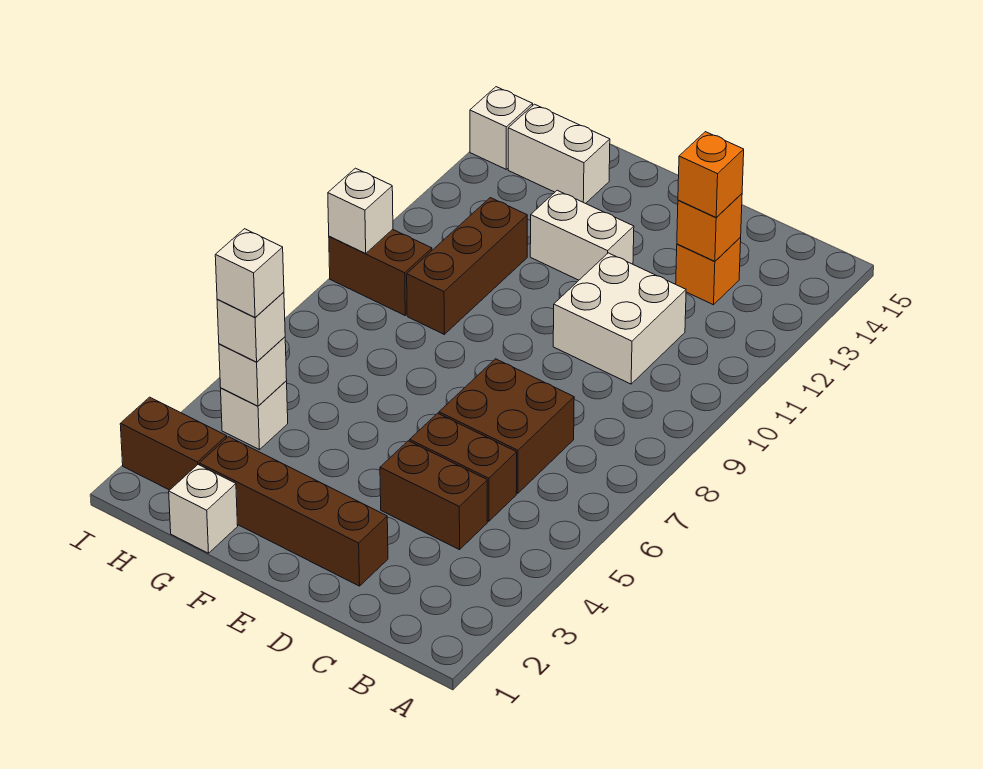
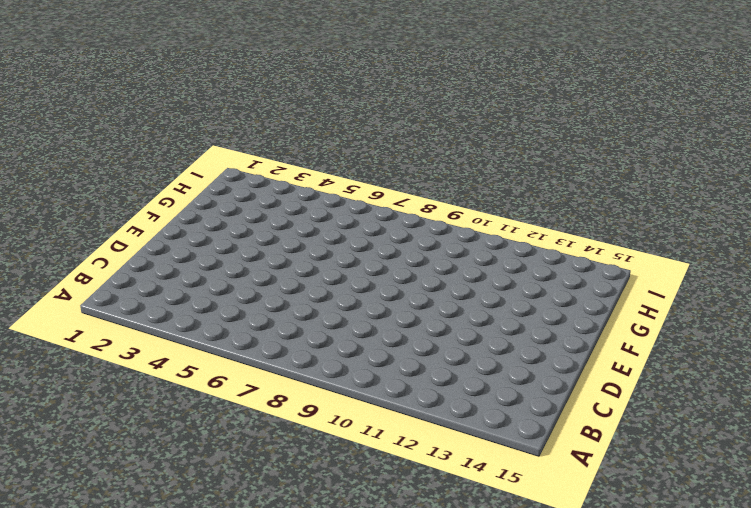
none -> brown brick C4:D4 level 1
none -> brown brick C5:D5 level 1
none -> brown brick C6:D7 level 1

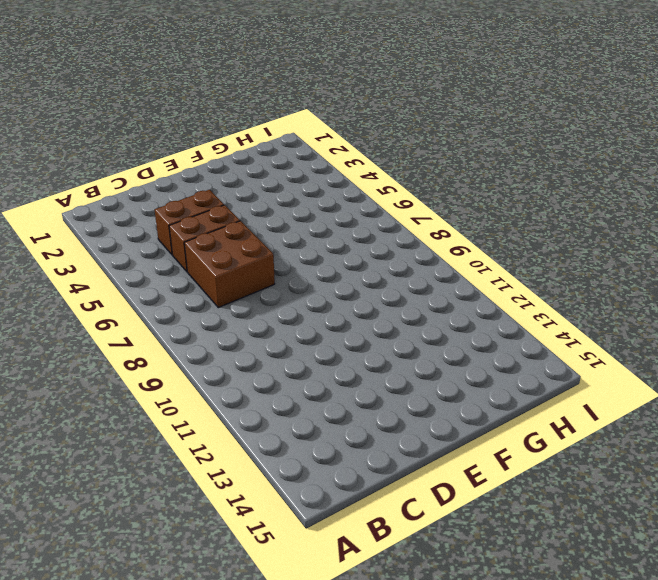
none -> white brick C10:D11 level 1
none -> orange brick C13 level 1
none -> brown brick D2:G2 level 1

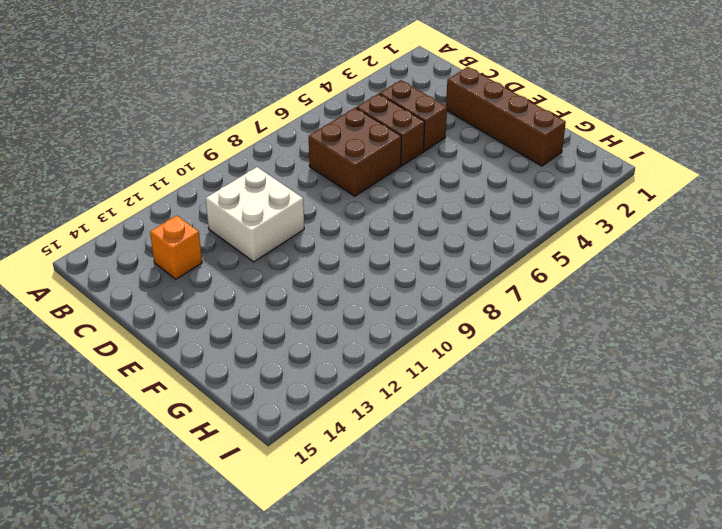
none -> white brick E12:F12 level 1
none -> white brick G1 level 1
none -> brown brick G9:G11 level 1

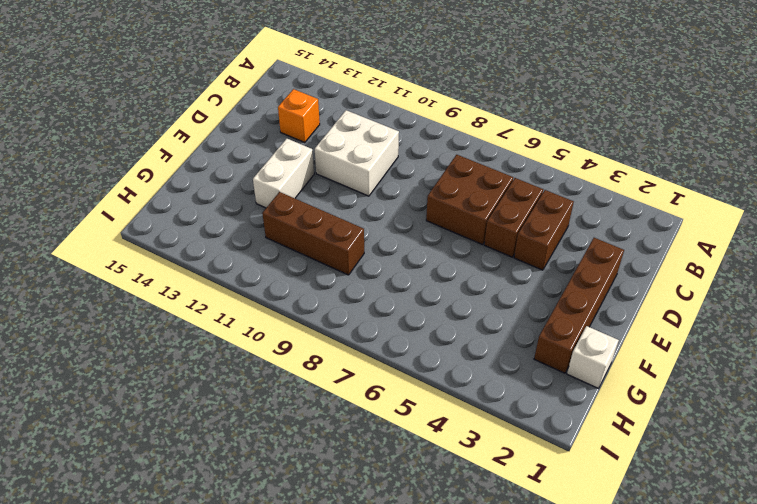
none -> white brick G14:H14 level 1
none -> brown brick H2:I2 level 1
none -> white brick H4 level 1

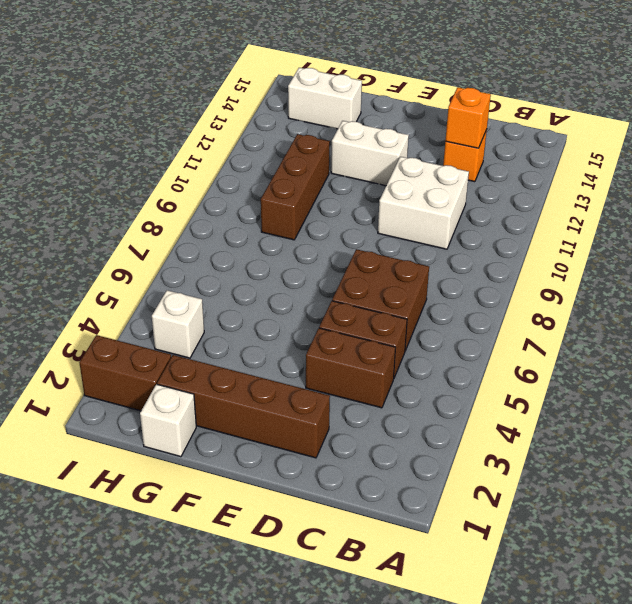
none -> brown brick H9:I9 level 1
none -> white brick I14 level 1
none -> white brick H4 level 2

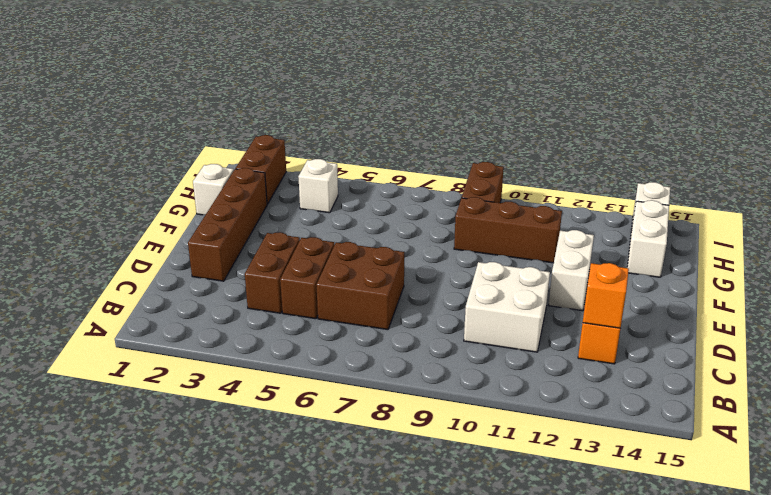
none -> white brick H4 level 2
none -> white brick I9 level 2
none -> orange brick C13 level 3

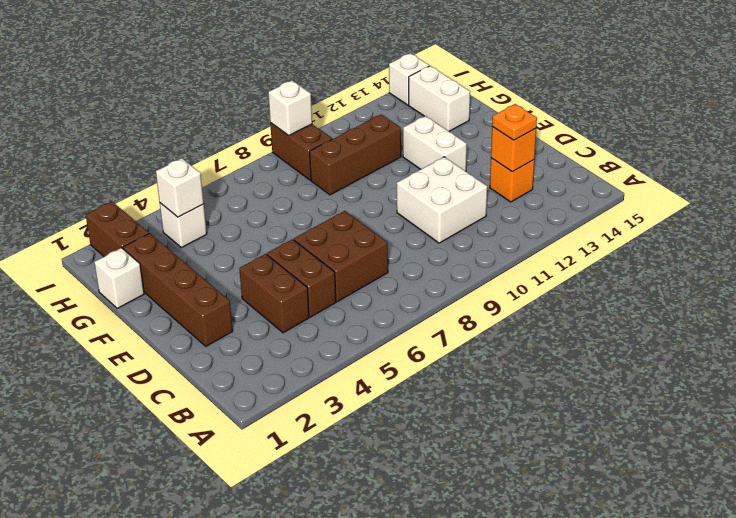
orange plate C13 level 3 -> orange brick C13 level 3
none -> white brick H4 level 3
none -> white brick H4 level 4

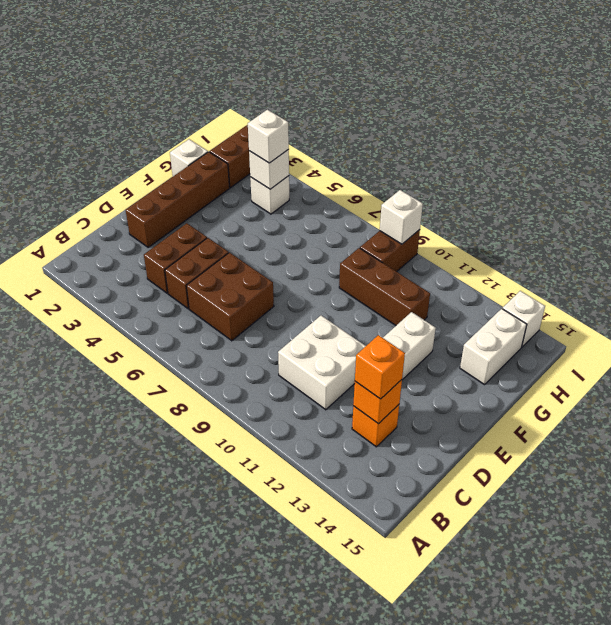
none -> white brick H4 level 4

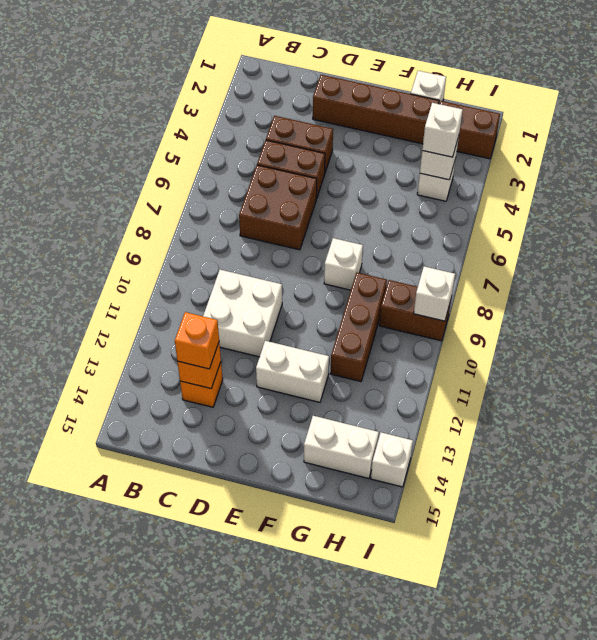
white brick F8 level 1 -> white brick H4 level 4

